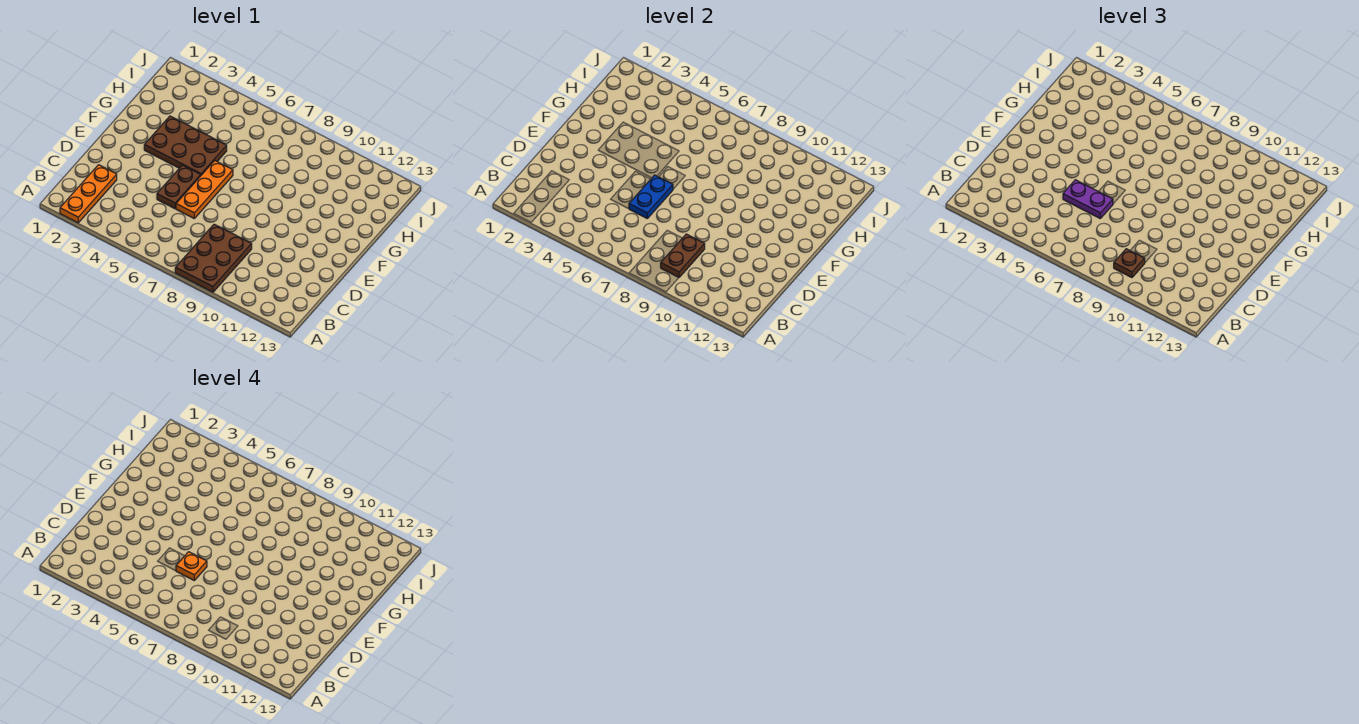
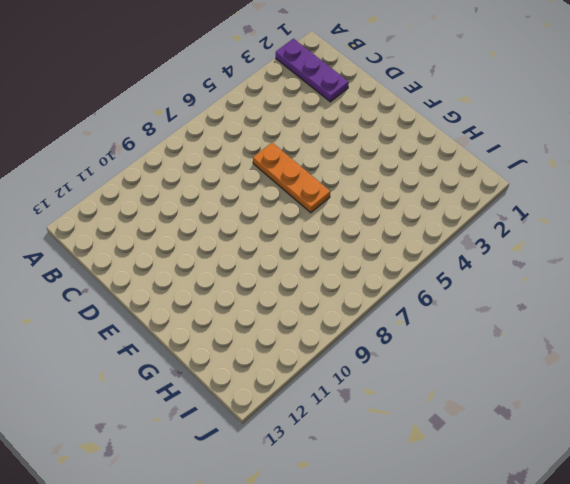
purple plate A2:C2 level 1 -> orange plate A2:C2 level 1
none -> brown plate A8:C9 level 1
none -> brown plate D5:E5 level 1

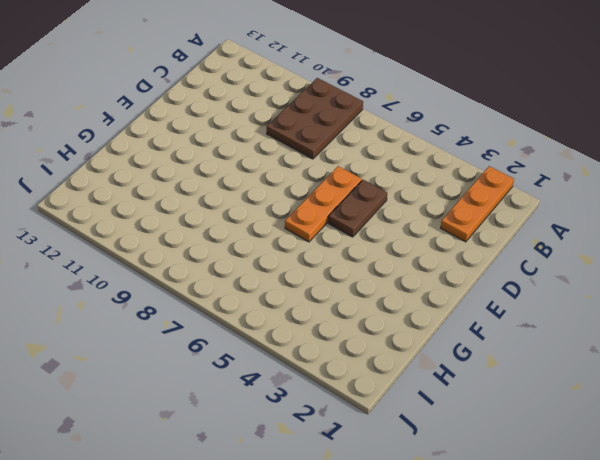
none -> brown plate F3:G5 level 1
none -> brown plate B9:C9 level 2

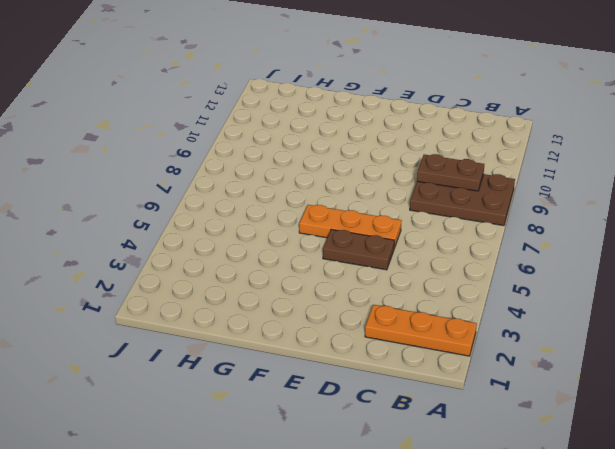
none -> brown plate F3:G5 level 1
none -> blue plate D6:E6 level 2

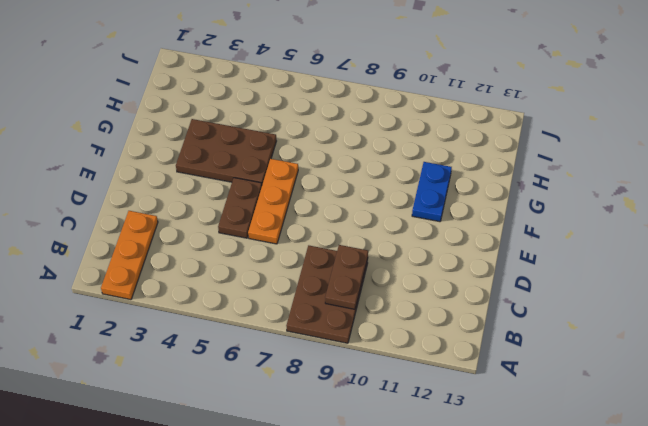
blue plate F11:G11 level 1 -> blue plate D6:E6 level 2
none -> brown plate B9 level 3
none -> purple plate D5:D6 level 3

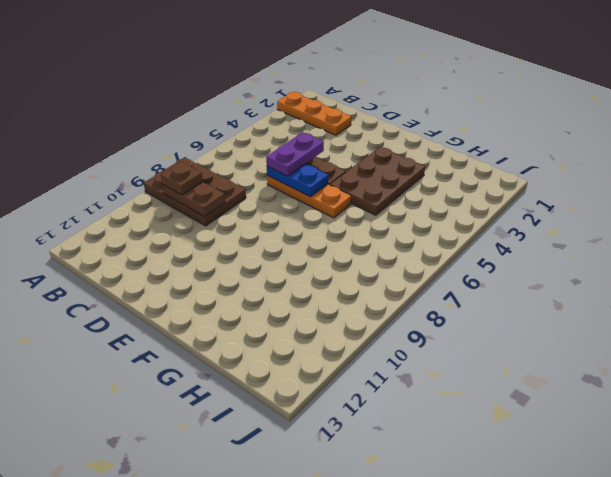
none -> orange plate D6 level 4

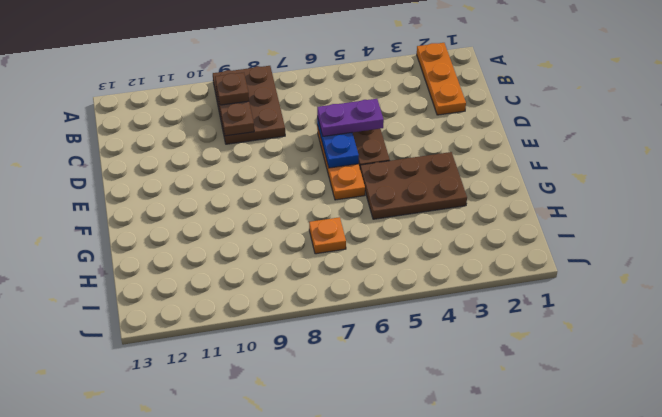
orange plate H7 level 1 -> orange plate D6 level 4

